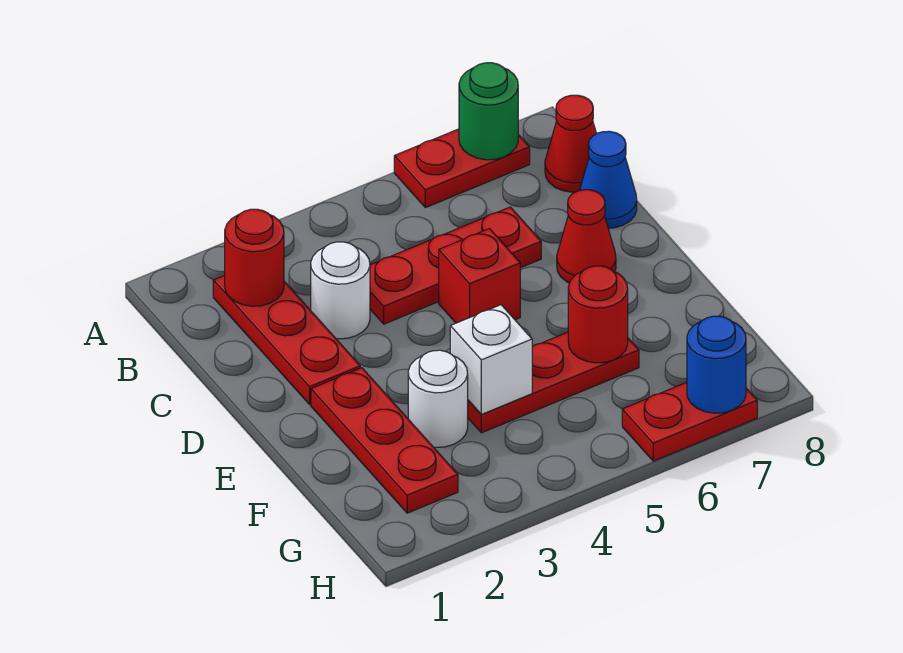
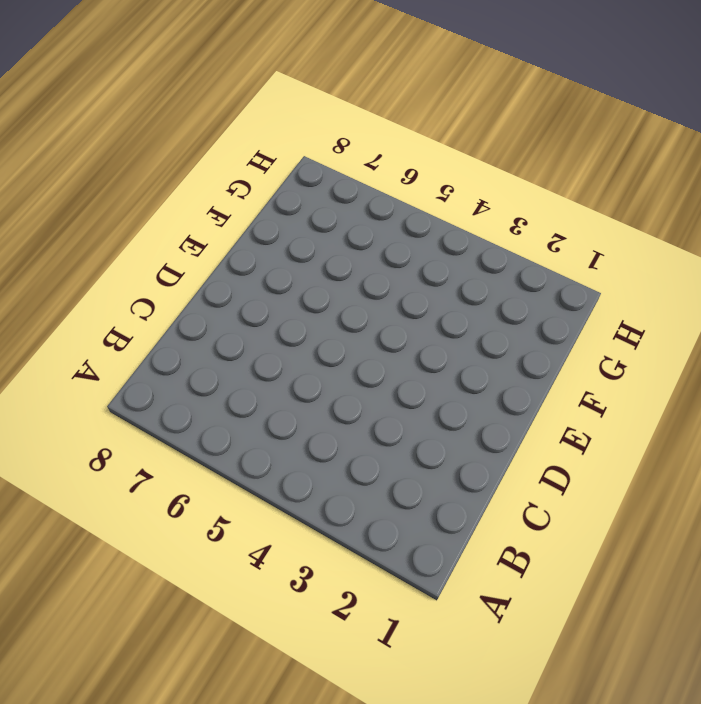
none -> red plate A6:A7 level 1
none -> red plate B2:D2 level 1
none -> red cone B8 level 1

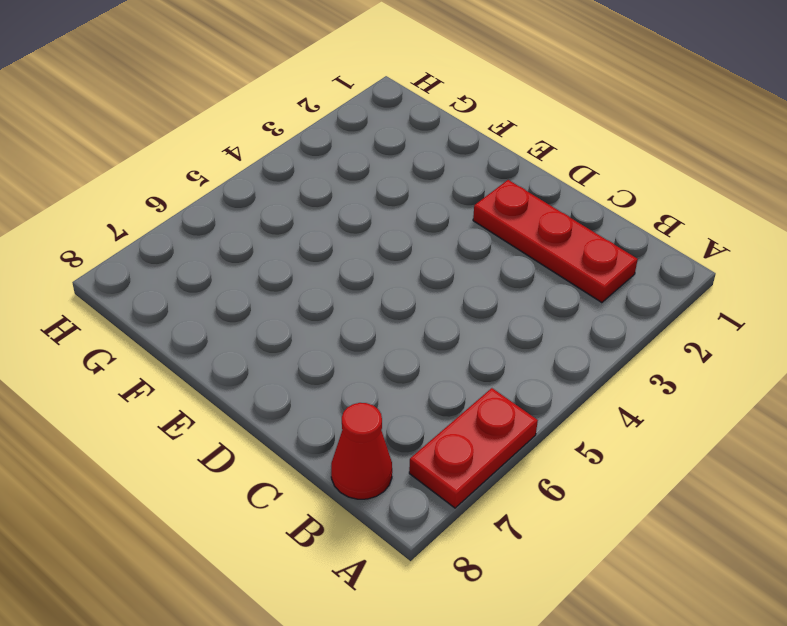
none -> white round brick C3 level 1
none -> red plate C4:C6 level 1
none -> blue cone C8 level 1

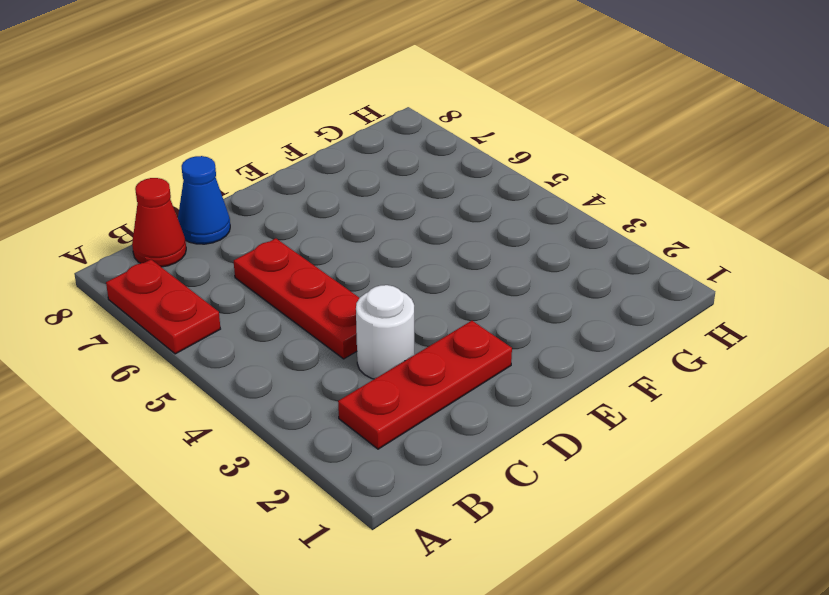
none -> red brick D5 level 1
none -> red cone D7 level 1
none -> red plate E2:G2 level 1

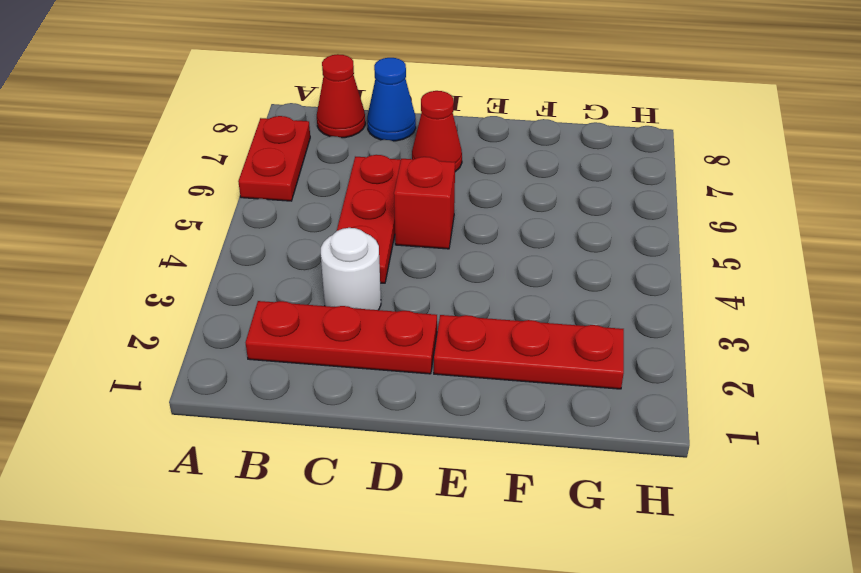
none -> white round brick F3 level 1
none -> red plate F4:F6 level 1
none -> red plate H6:H7 level 1

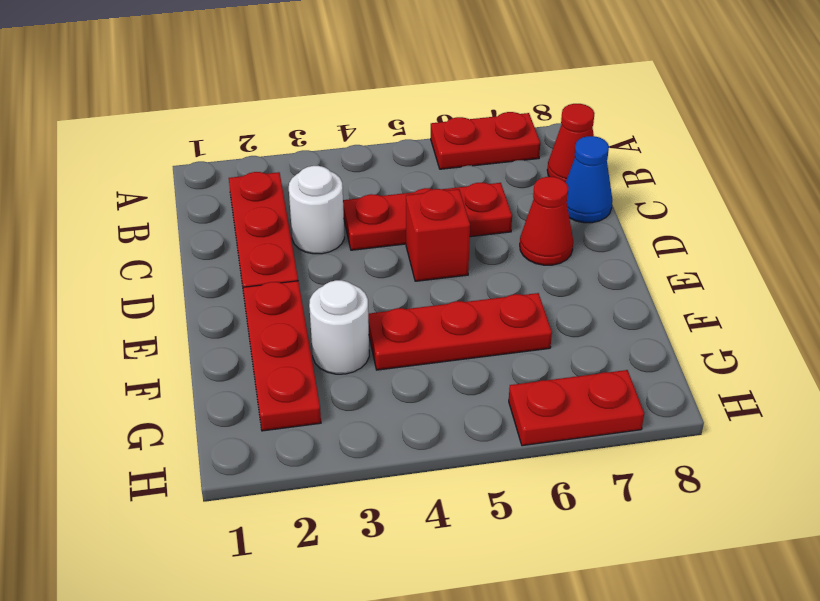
none -> green round brick A7 level 2
none -> red round brick B2 level 2
none -> white brick F4 level 2

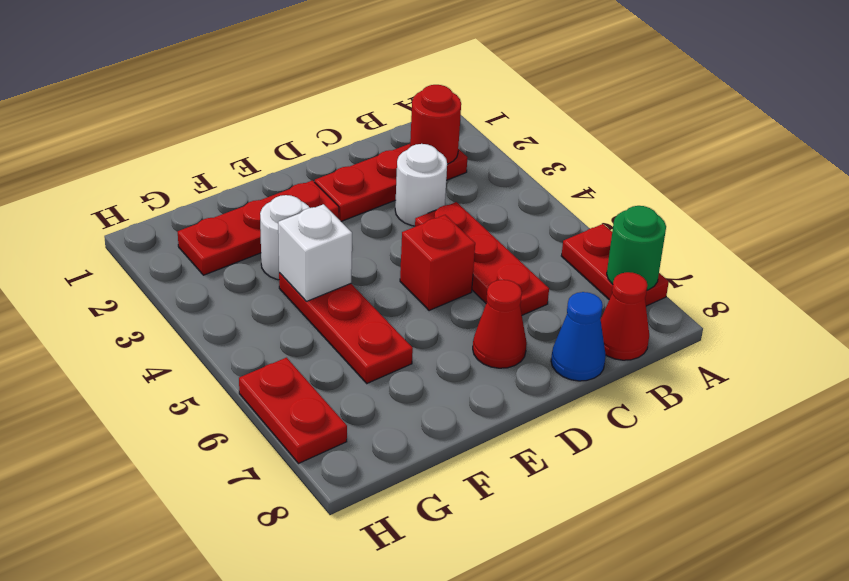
none -> red round brick F6 level 2
none -> blue round brick H7 level 2

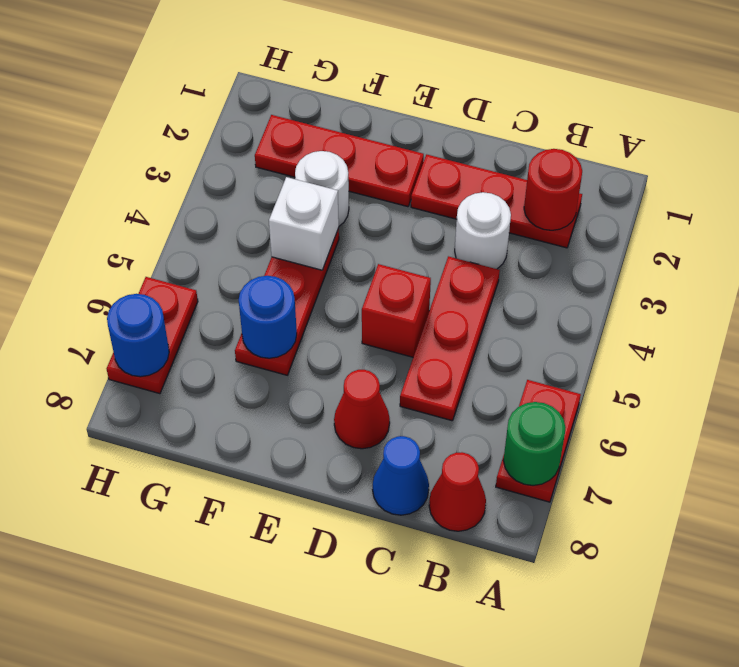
blue round brick F6 level 2 -> red round brick F6 level 2

